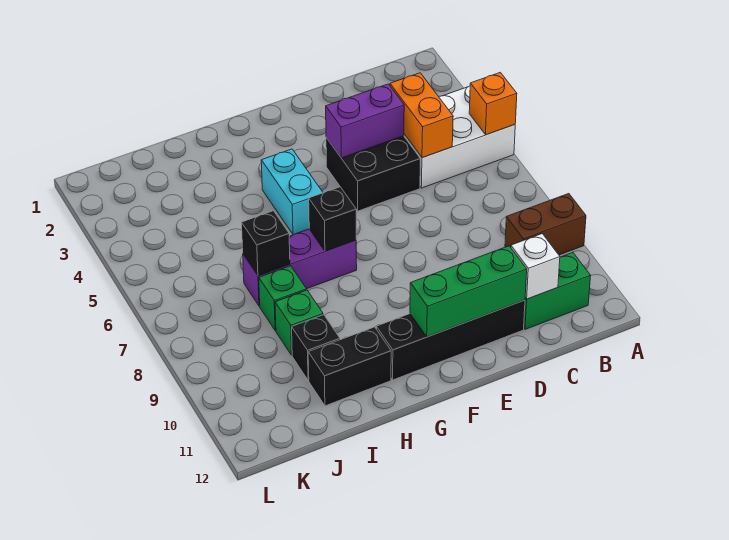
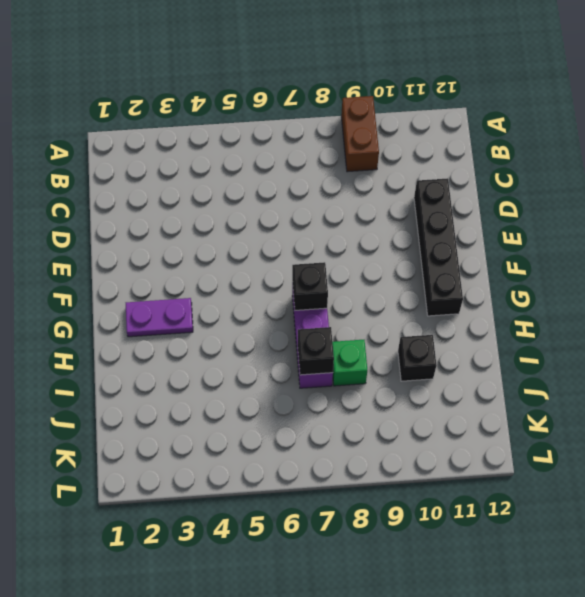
purple plate G2:G3 level 1 -> none
none -> white brick A4:C5 level 1
none -> green brick B11:C11 level 1
none -> black brick D4:E5 level 1

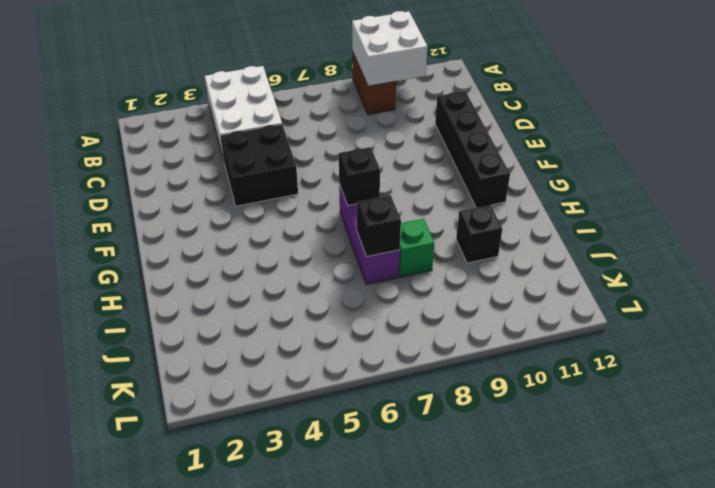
white brick A9:B10 level 2 -> none
none -> green brick B11:C11 level 1
none -> cyan brick G4:G5 level 1
none -> black brick H11:I11 level 1

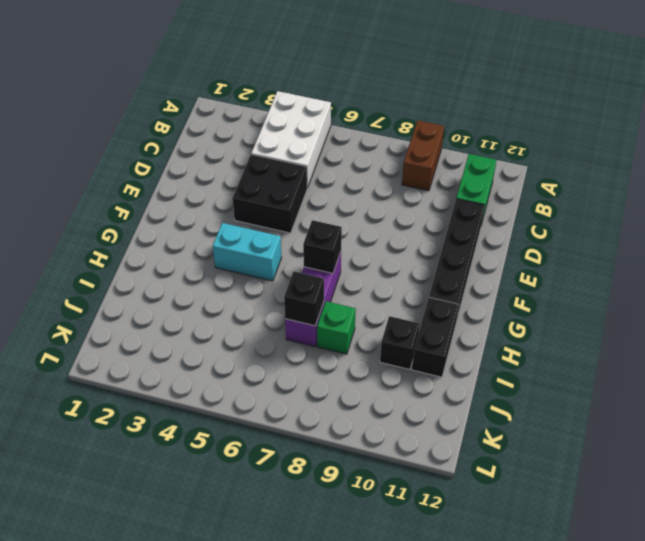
none -> green brick I9 level 1
none -> orange brick A5 level 2
none -> orange brick C4:C5 level 2

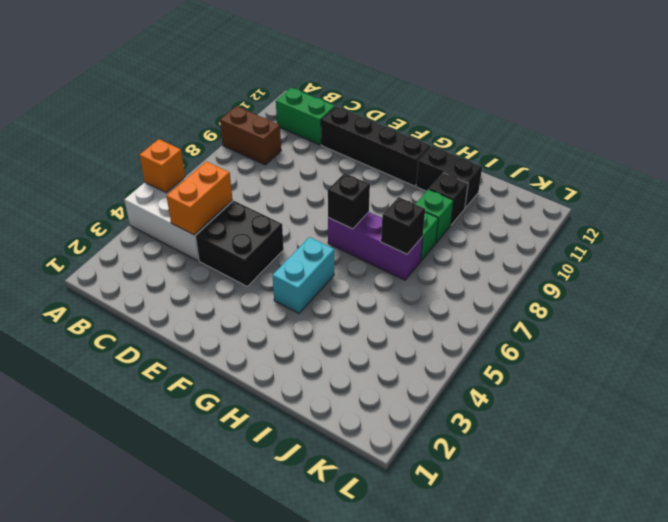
none -> white brick C11 level 2
none -> purple brick D4:E4 level 2
none -> green brick D11:F11 level 2

